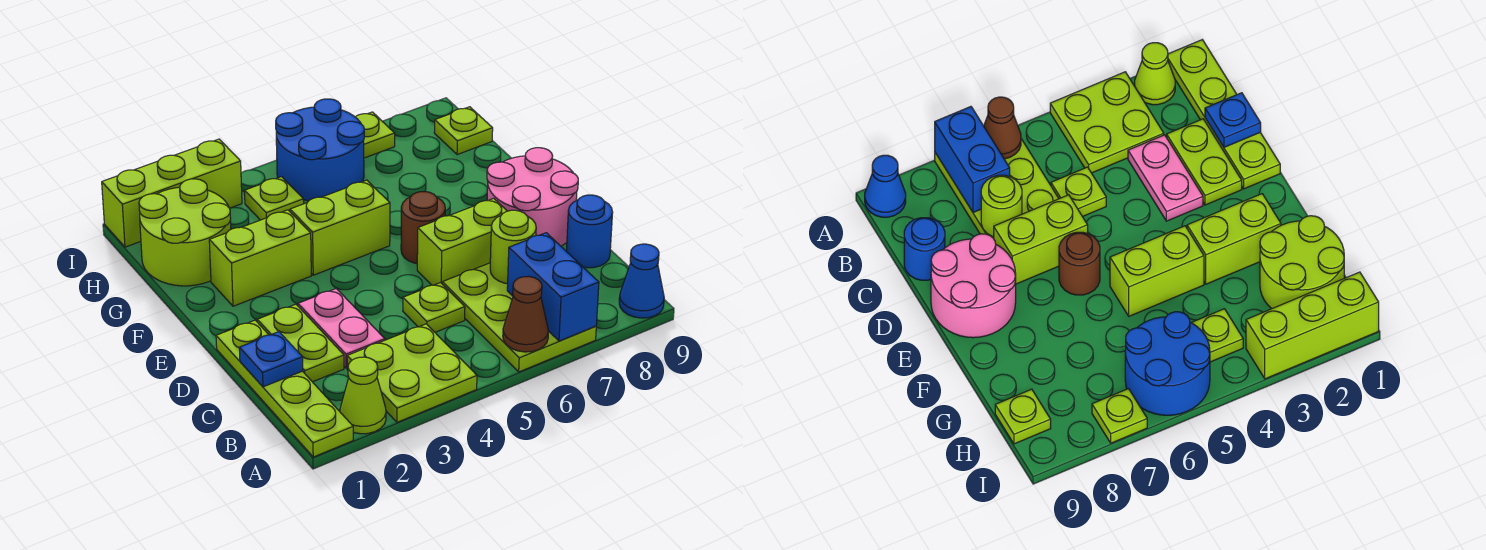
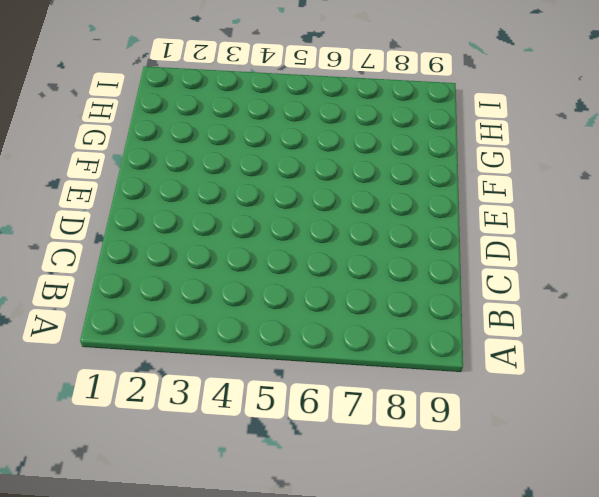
none -> lime plate A1:D1 level 1
none -> lime cone A2 level 1
none -> lime plate A3:B4 level 1

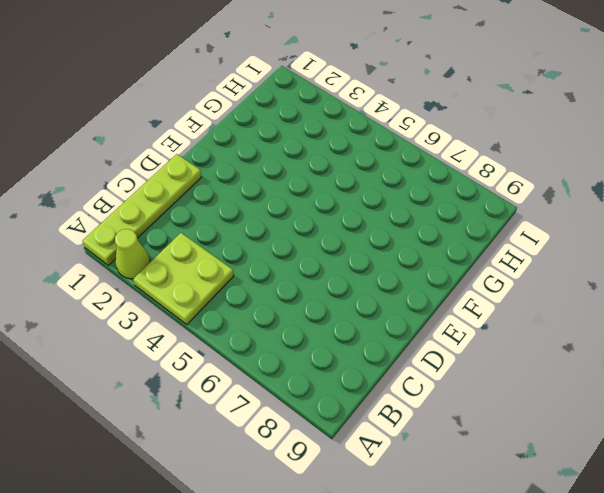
none -> lime plate A6:C7 level 1
none -> blue cone A9 level 1
none -> lime plate C2:D2 level 1

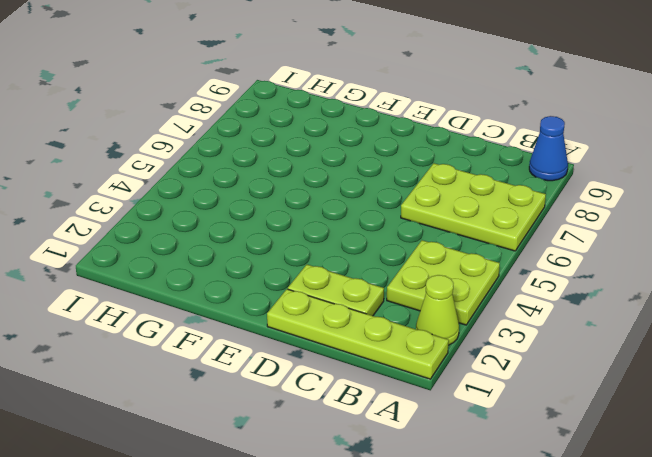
none -> pink plate C3:D3 level 1
none -> lime plate C5 level 1
none -> blue round brick C9 level 1

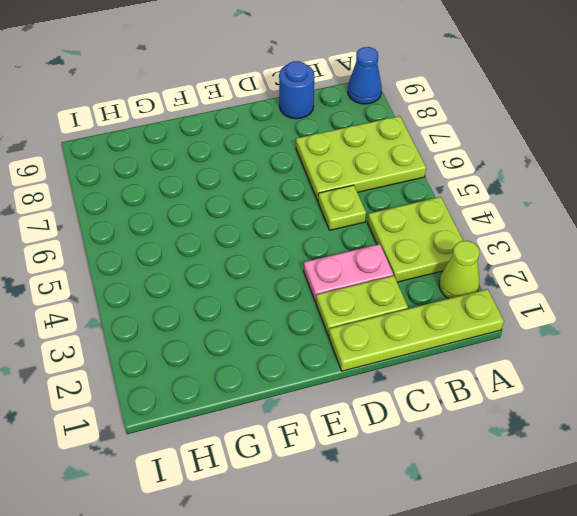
none -> lime brick D6:D7 level 1
none -> pink round brick D8:E9 level 1
none -> brown round brick E6 level 1

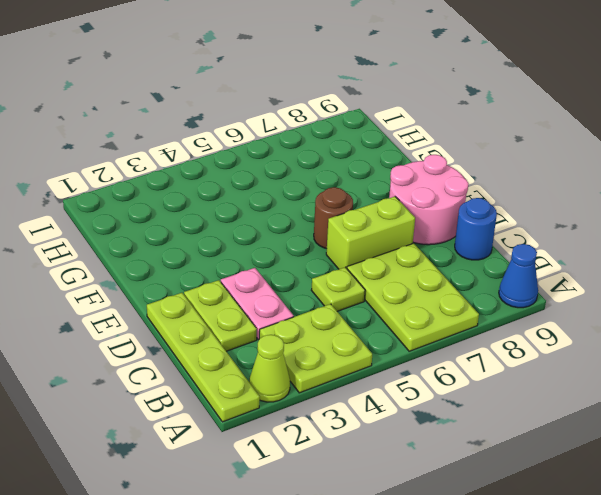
none -> lime brick F2:F3 level 1
none -> lime brick F4:F5 level 1
none -> lime round brick G1:H2 level 1

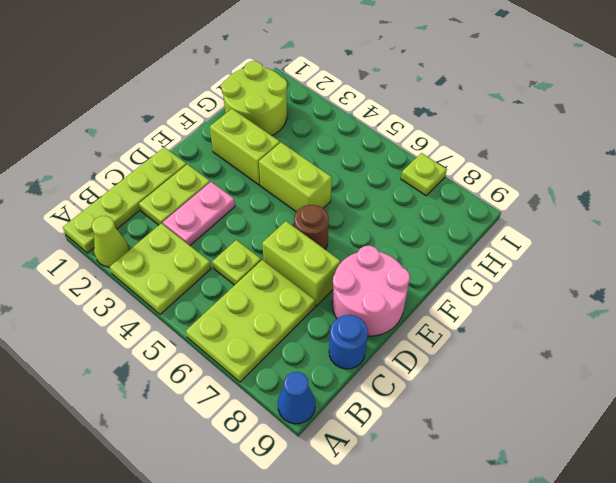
none -> lime plate H4 level 1
none -> blue round brick H5:I6 level 1
none -> lime plate H9 level 1

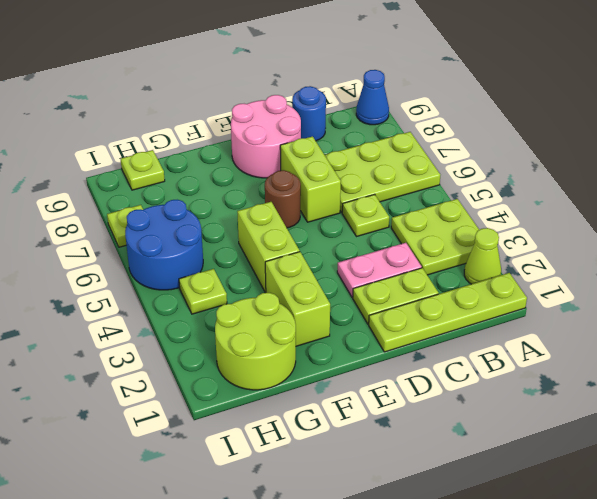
none -> lime brick I1:I3 level 1
none -> brown cone A6 level 2
none -> blue brick A7:B7 level 2

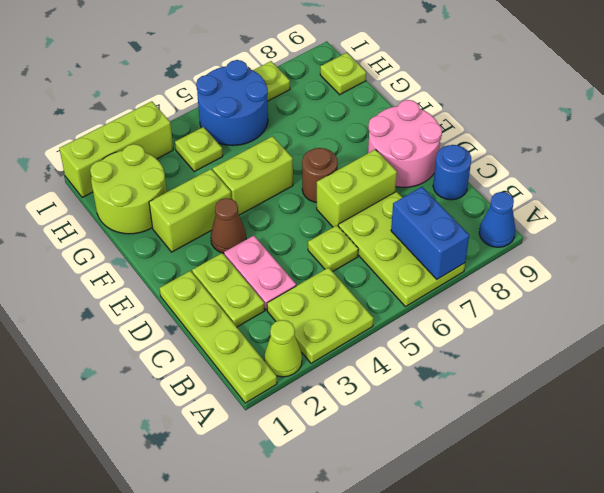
brown cone E3 level 1 -> brown cone A6 level 2
none -> blue plate C1 level 2
none -> lime round brick C7 level 2

